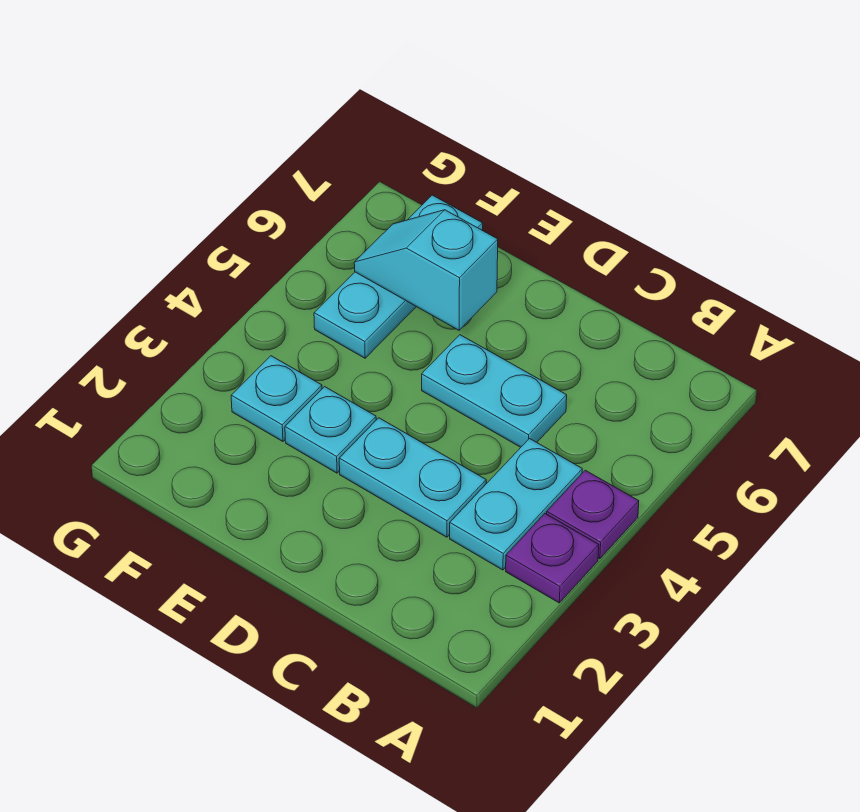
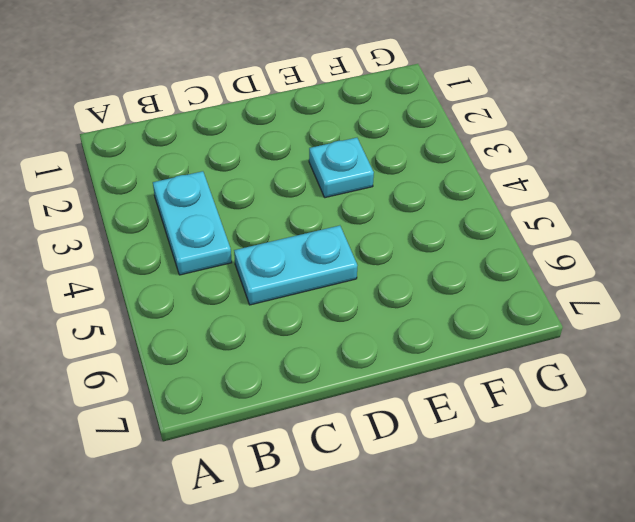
none -> purple plate A3 level 1
none -> purple plate A4 level 1

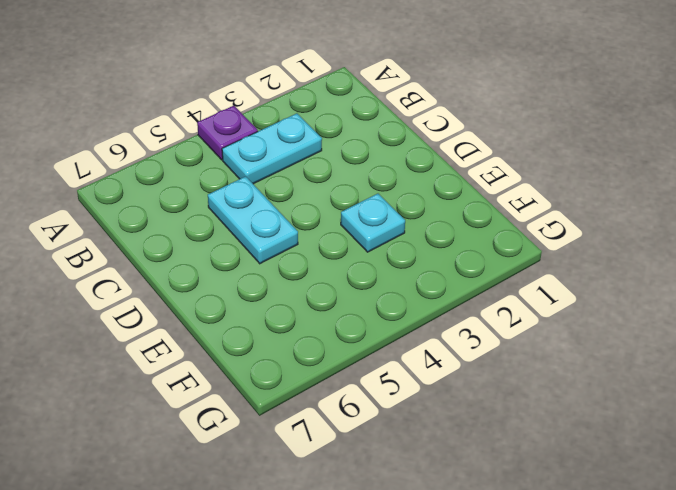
none -> purple plate A3 level 1
none -> cyan plate C3:D3 level 1

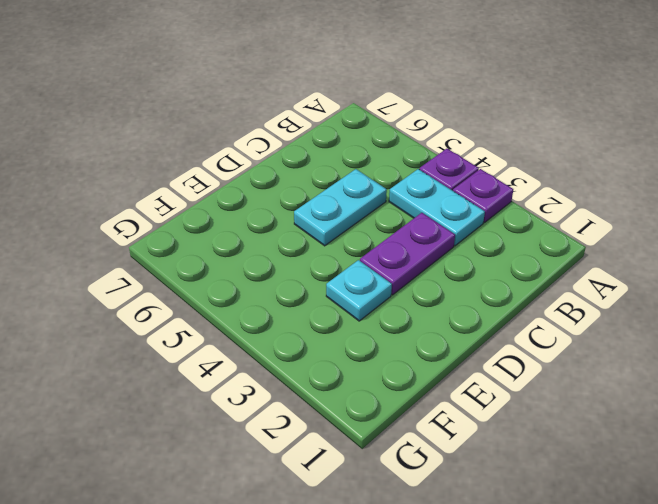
purple plate C3:D3 level 1 -> cyan plate C3:D3 level 1
none -> cyan plate F3 level 1
none -> cyan plate F5:F7 level 1

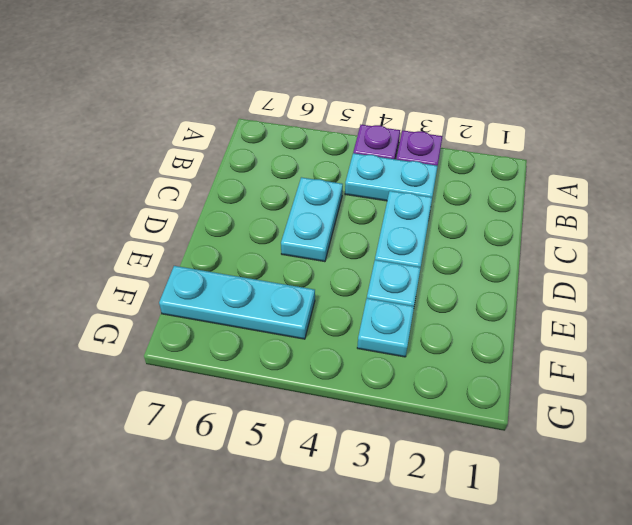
none -> cyan slope E6:F6 level 2 top E

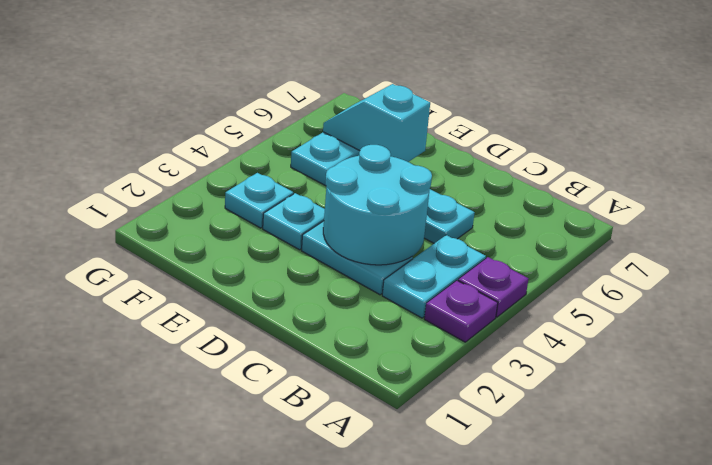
cyan round brick C3:D4 level 2 -> none

